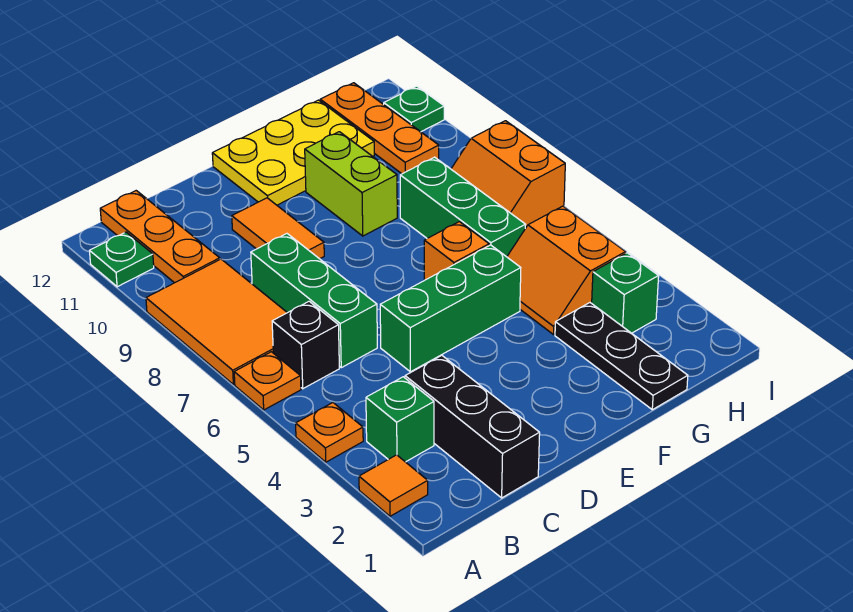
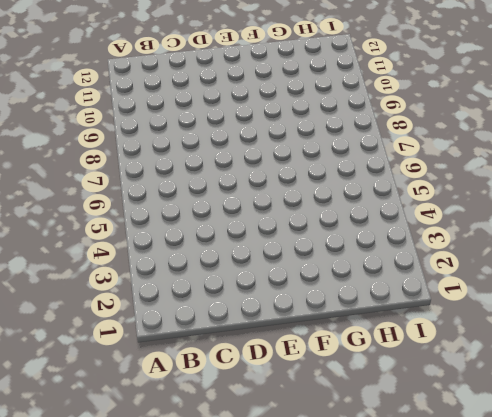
none -> orange tile A2 level 1
none -> orange plate A4 level 1
none -> orange plate A6 level 1

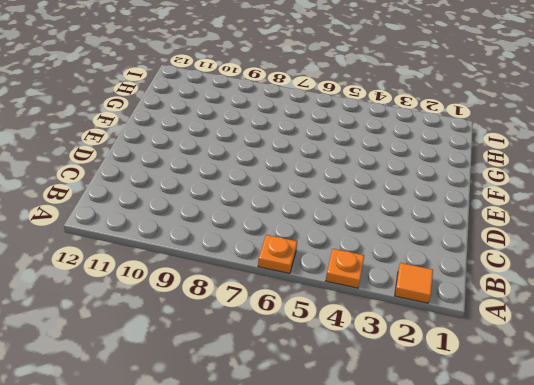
none -> orange tile A7:B9 level 1
none -> green plate A11 level 1
none -> green brick B3 level 1

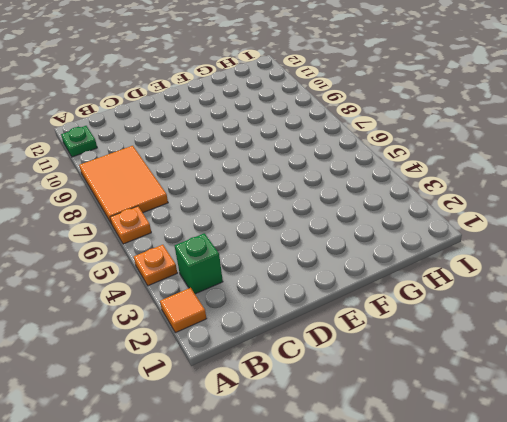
none -> black brick B6 level 1
none -> orange plate B10:B12 level 1
none -> black brick C1:C3 level 1

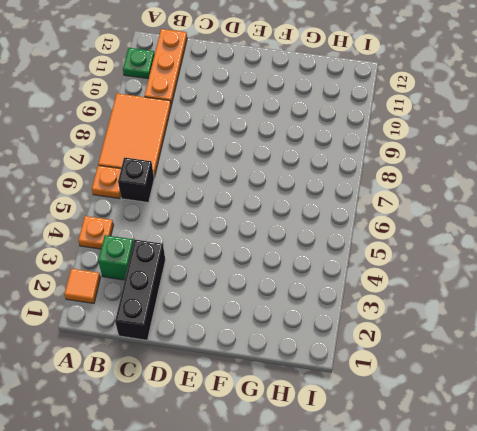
none -> green brick C6:C8 level 1
none -> green brick D5:F5 level 1
none -> orange tile D9:D10 level 1

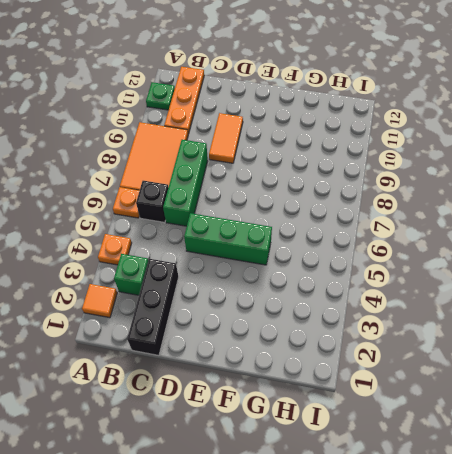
none -> yellow plate E11:G12 level 1
none -> orange brick F6 level 1
none -> lime brick F9:F10 level 1

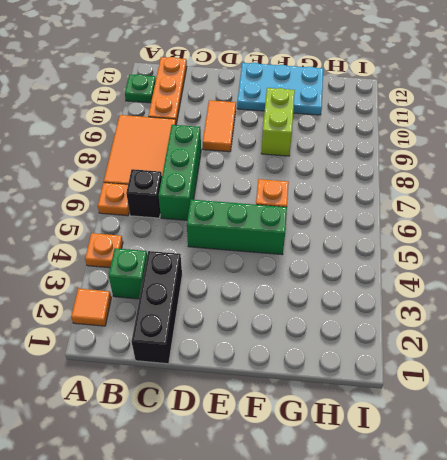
cyan plate E11:G12 level 1 -> yellow plate E11:G12 level 1
none -> black plate G1:G3 level 1
none -> orange slope G4:H5 level 1 top H
none -> green brick G6:G8 level 1

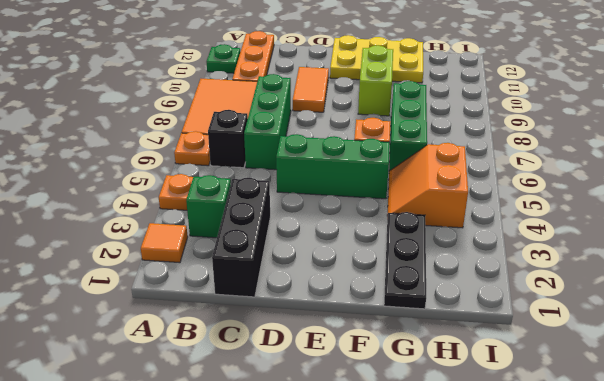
none -> green brick H3 level 1
none -> orange slope H7:I8 level 1 top I
none -> orange plate H10:H12 level 1

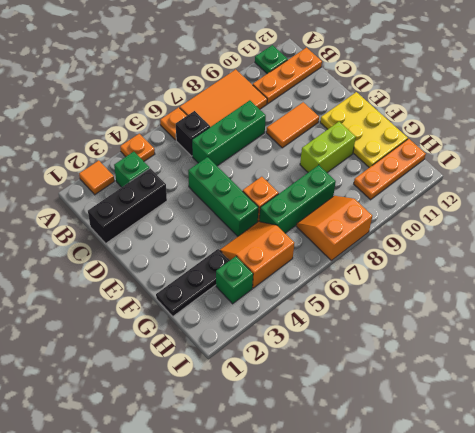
none -> green plate I11 level 1

